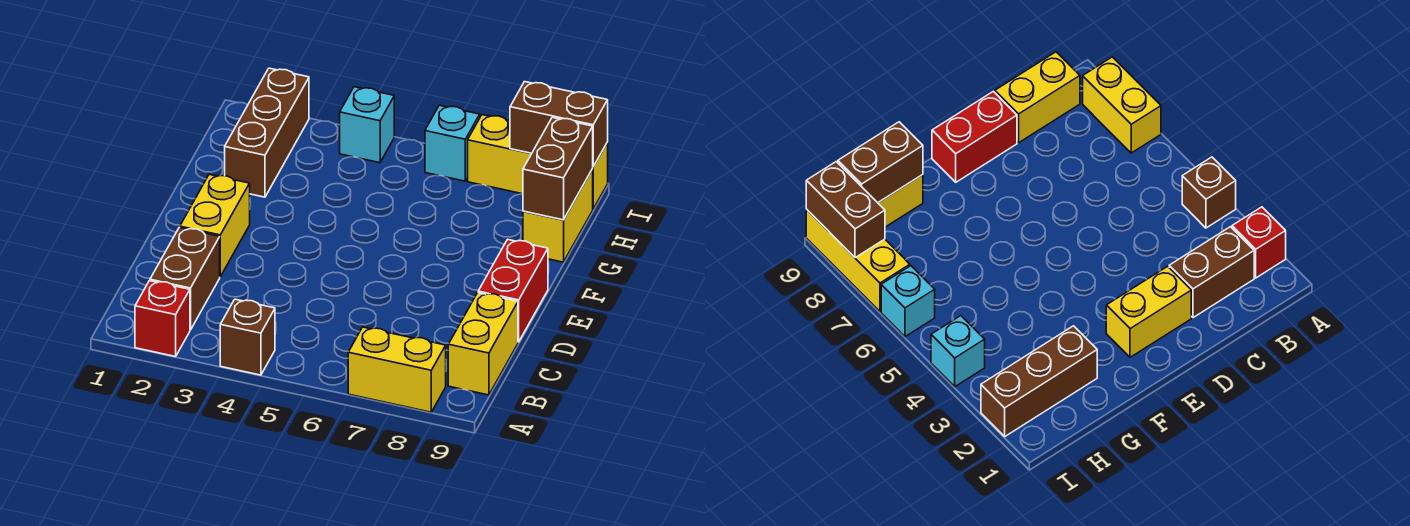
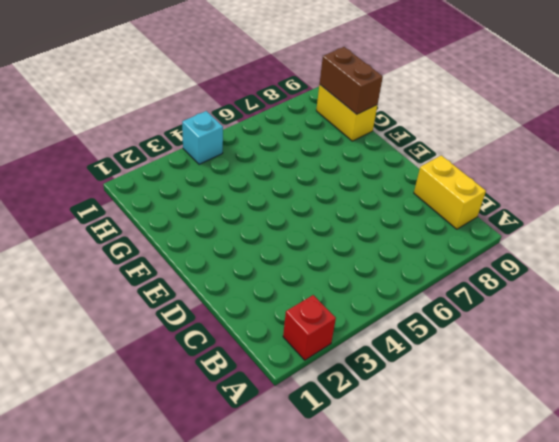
none -> brown brick A4 level 1
none -> yellow brick A7:A8 level 1
none -> brown brick B2:C2 level 1

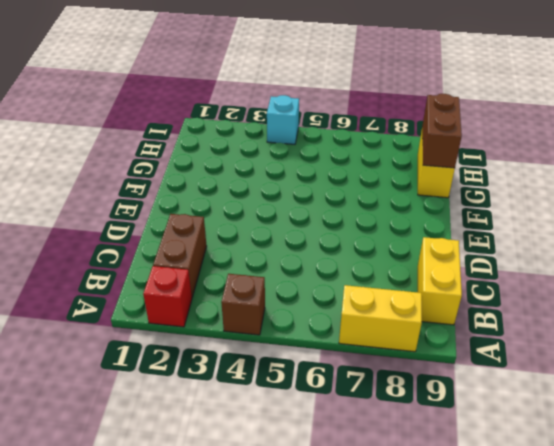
none -> yellow brick D2:E2 level 1
none -> red brick D9:E9 level 1
none -> brown brick G2:I2 level 1

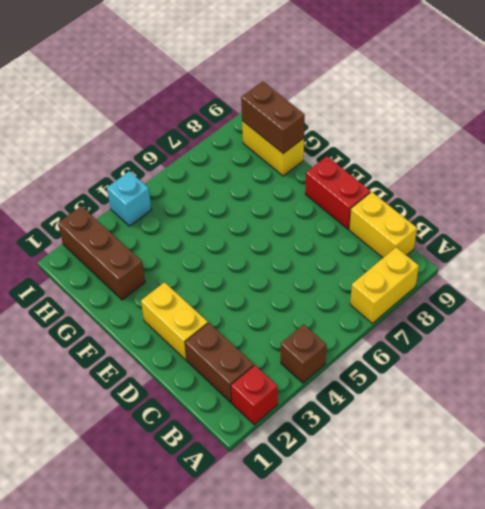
none -> cyan brick I6 level 1
none -> yellow brick I7:I9 level 1
none -> brown brick I8:I9 level 2

